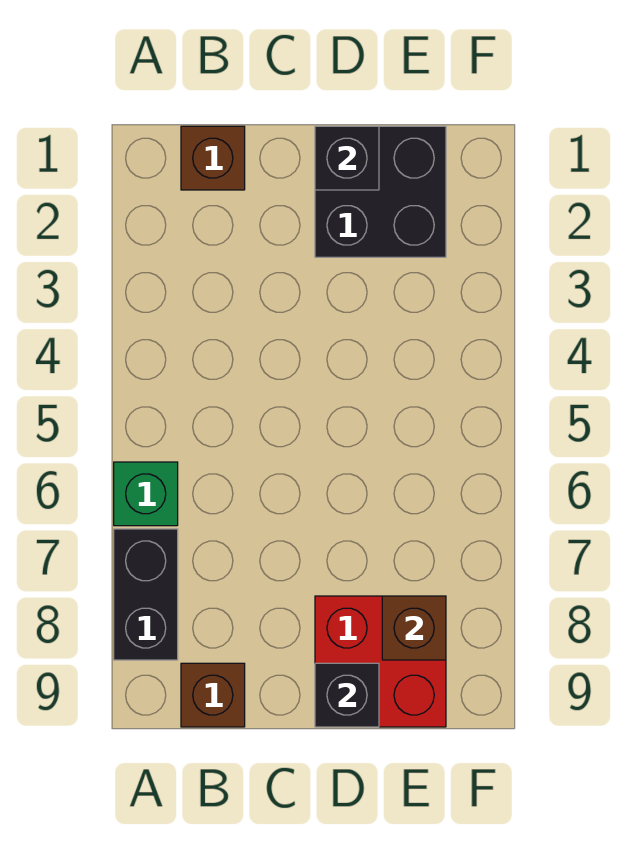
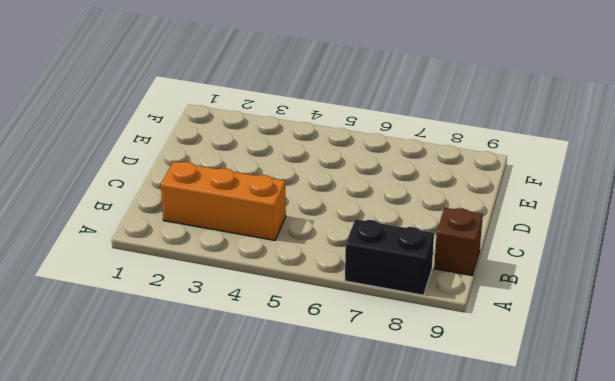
orange brick B2:B4 level 1 -> none
none -> green brick A6 level 1
none -> brown brick B1 level 1

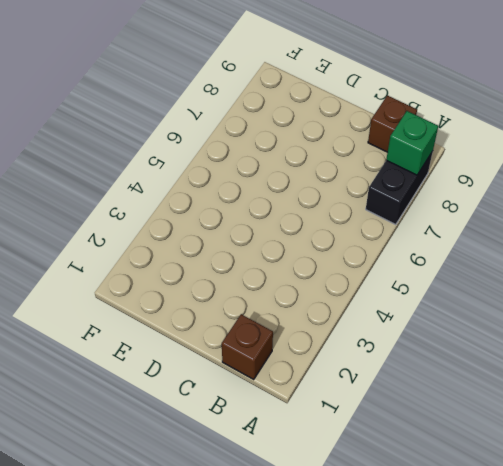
green brick A8 level 2 -> green brick A6 level 1
none -> black brick D1:E2 level 1
none -> red brick D8:E9 level 1

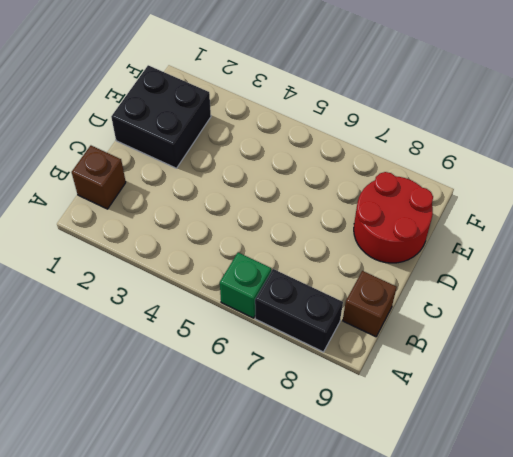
red round brick D8:E9 level 1 -> red brick D8:E9 level 1
none -> black brick D1 level 2
none -> black brick D9 level 2

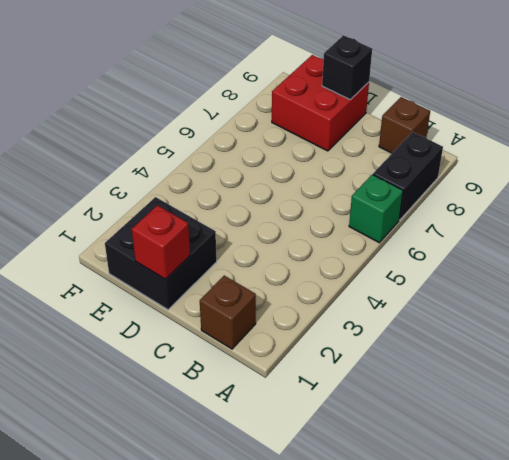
red brick D1 level 2 -> black brick D1 level 2
none -> brown brick E8 level 2

